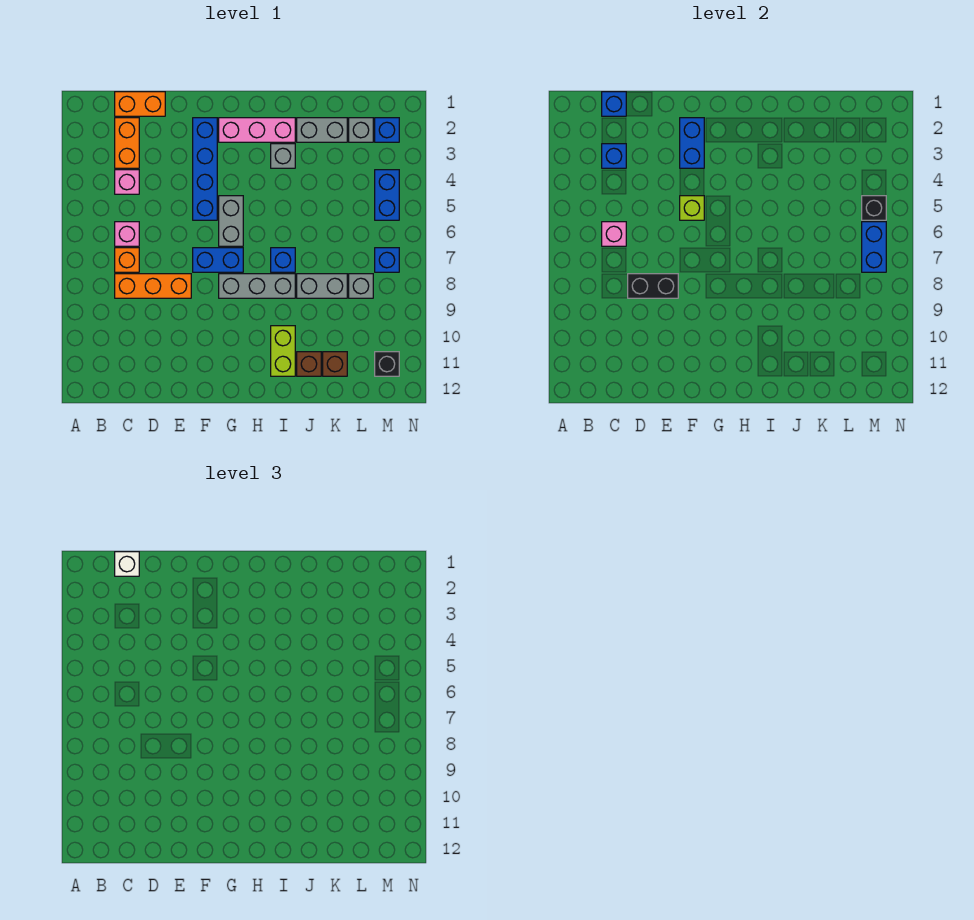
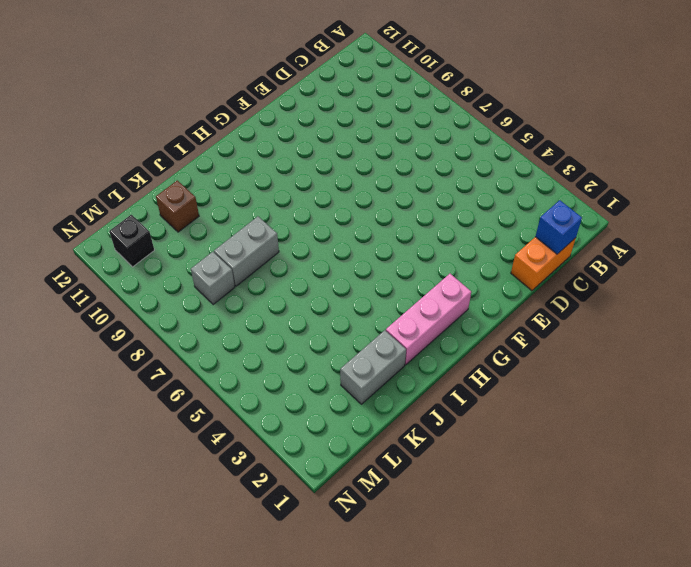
none -> orange brick C2:C3 level 1
none -> pink brick C4 level 1
none -> pink brick C6 level 1
none -> orange brick C7 level 1

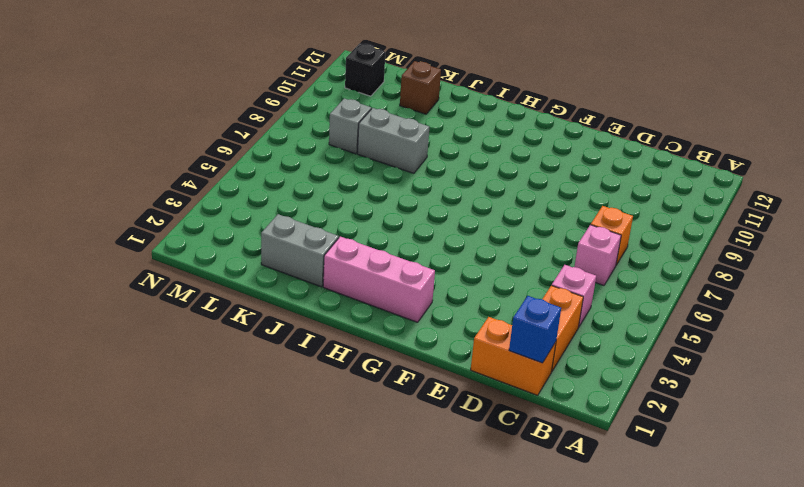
none -> orange brick C8:E8 level 1
none -> blue brick F2:F5 level 1
none -> blue brick F7:G7 level 1
none -> grey brick G5:G6 level 1

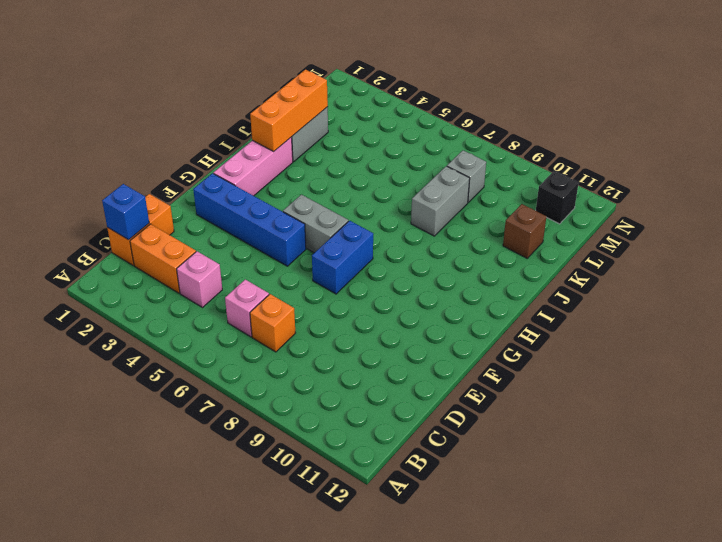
orange brick I2:K2 level 2 -> orange brick C8:E8 level 1
none -> grey brick G8:I8 level 1
none -> grey brick I3 level 1
none -> blue brick I7 level 1
none -> lime brick I10:I11 level 1

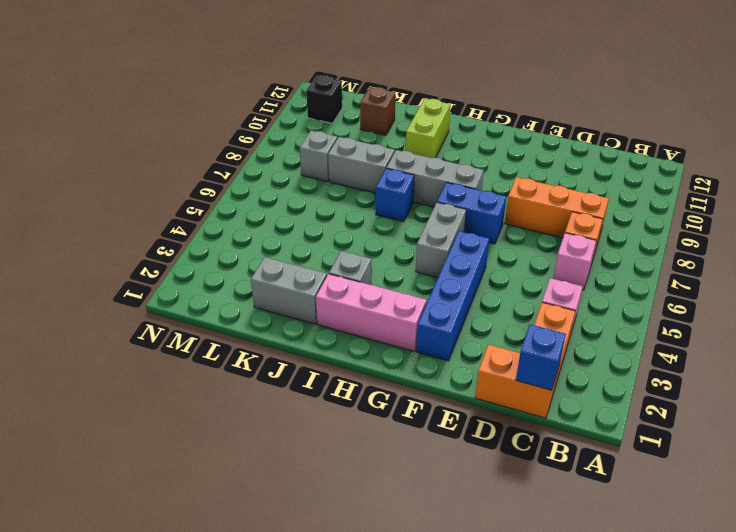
none -> brown brick J11 level 1
none -> grey brick L2 level 1
none -> blue brick M2 level 1
none -> blue brick M4:M5 level 1

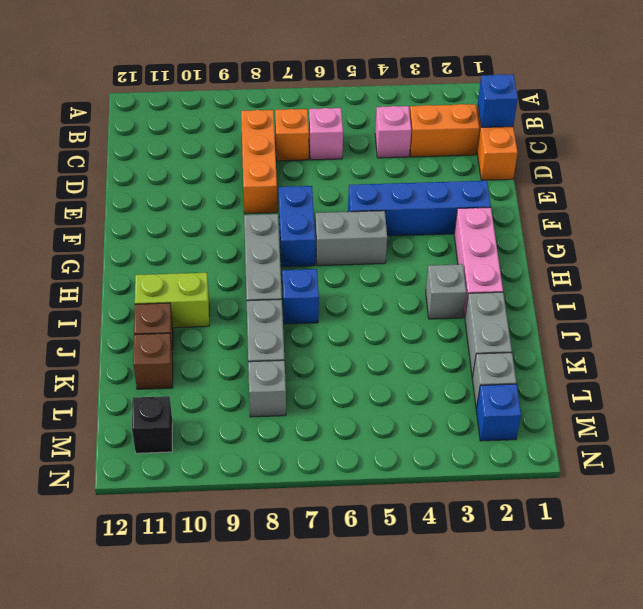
none -> blue brick M4:M5 level 1
none -> blue brick M7 level 1
none -> blue brick C3 level 2
none -> pink brick C6 level 2

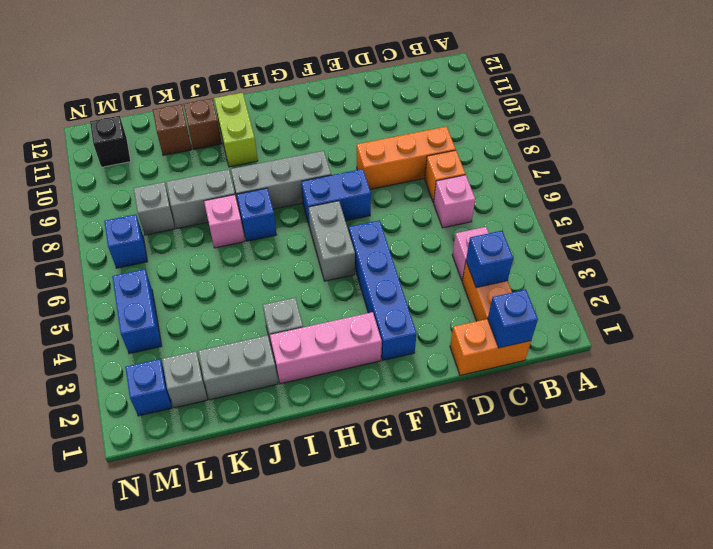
pink brick J7 level 1 -> pink brick C6 level 2
none -> black brick D8:E8 level 2
none -> blue brick F2:F3 level 2
none -> lime brick F5 level 2
none -> black brick M5 level 2

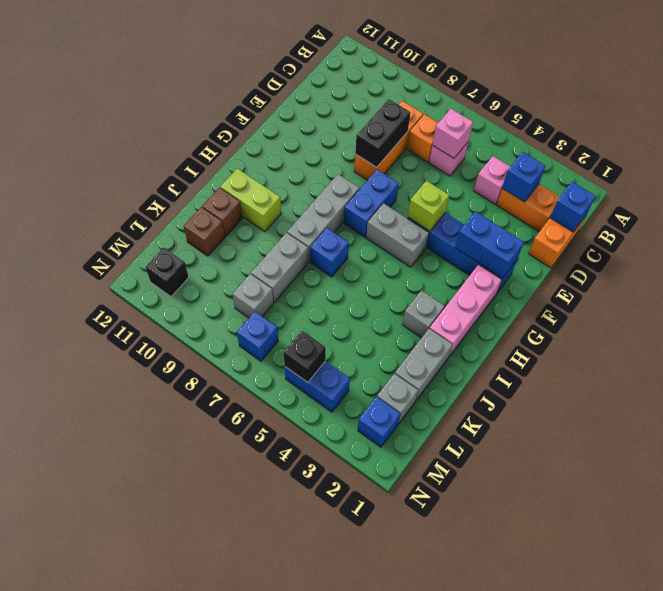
none -> blue brick M6:M7 level 2
none -> white brick C1 level 3

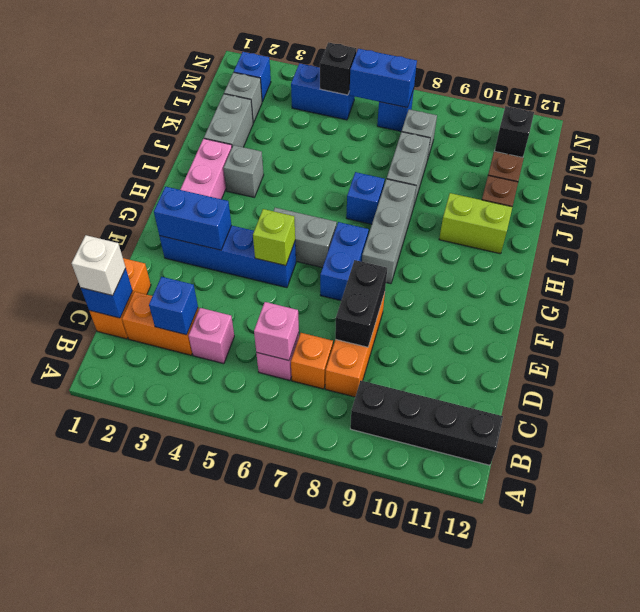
black brick B9:B12 level 1 -> none

